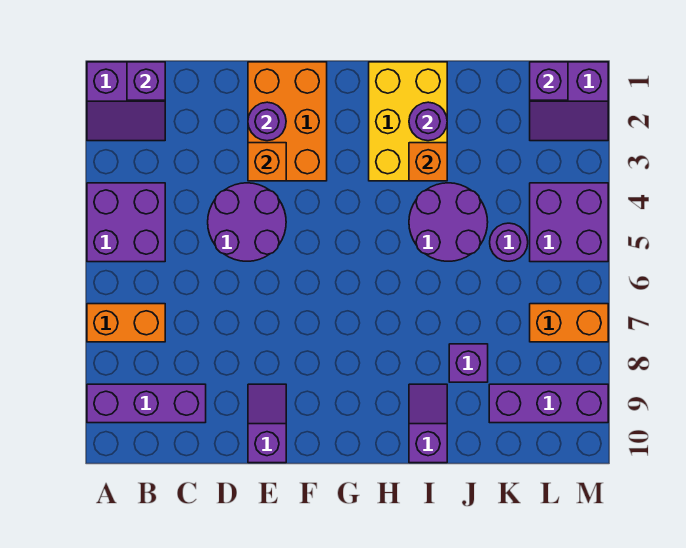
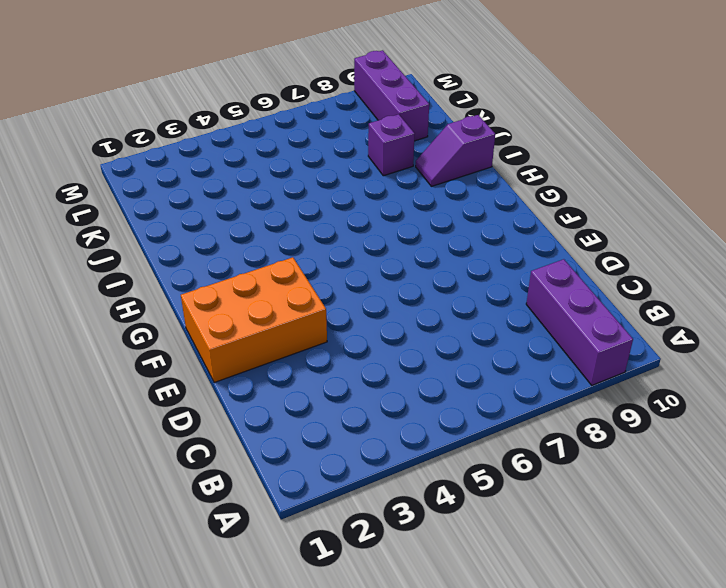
none -> purple slope A1:B2 level 1 top 1
none -> purple brick A4:B5 level 1
none -> orange brick A7:B7 level 1

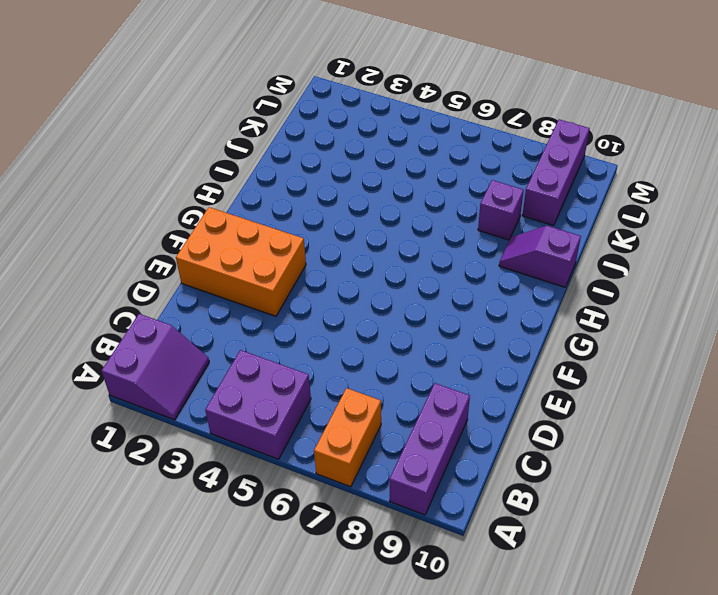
none -> purple round brick D4:E5 level 1
none -> purple slope E9:E10 level 1 top 10
none -> yellow brick H1:I3 level 1

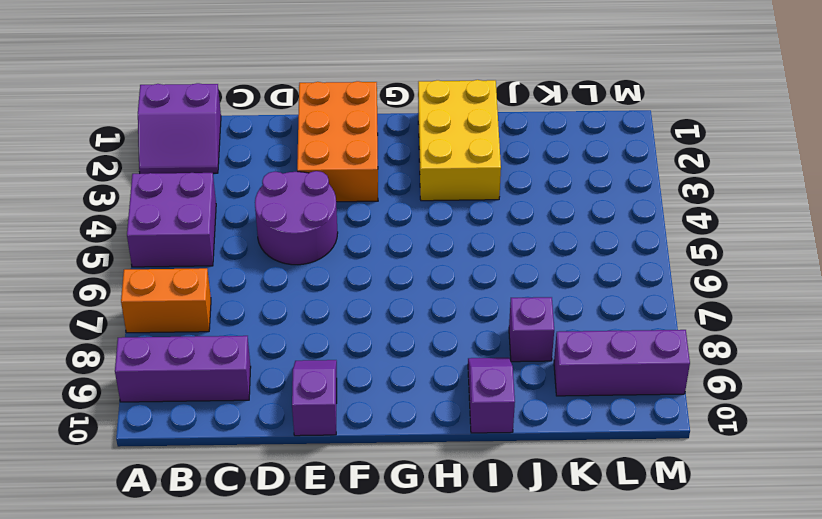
none -> purple round brick I4:J5 level 1
none -> purple round brick K5 level 1
none -> purple slope L1:M2 level 1 top 1

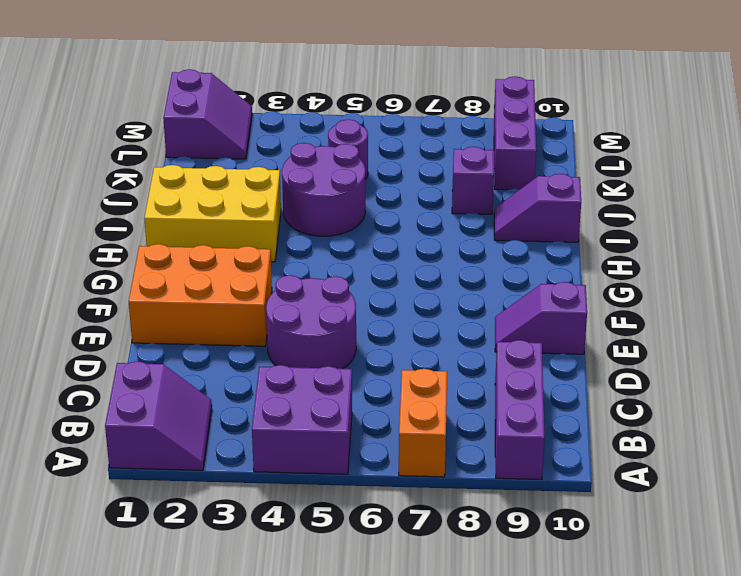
none -> purple brick L4:M5 level 1
none -> orange brick L7:M7 level 1
none -> purple brick B1 level 2

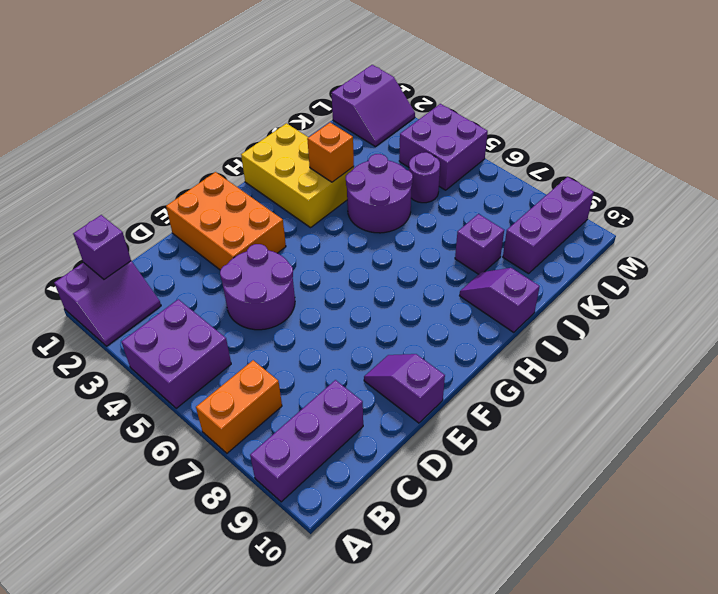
none -> orange brick L7:M7 level 1
none -> purple round brick E2 level 2
none -> orange brick E3 level 2

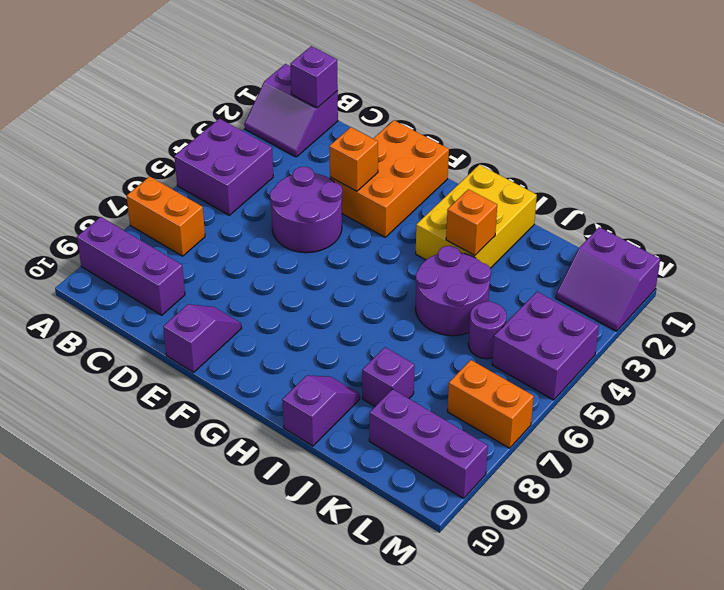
none -> purple round brick E2 level 2
none -> purple round brick I2 level 2
none -> purple brick L1 level 2

